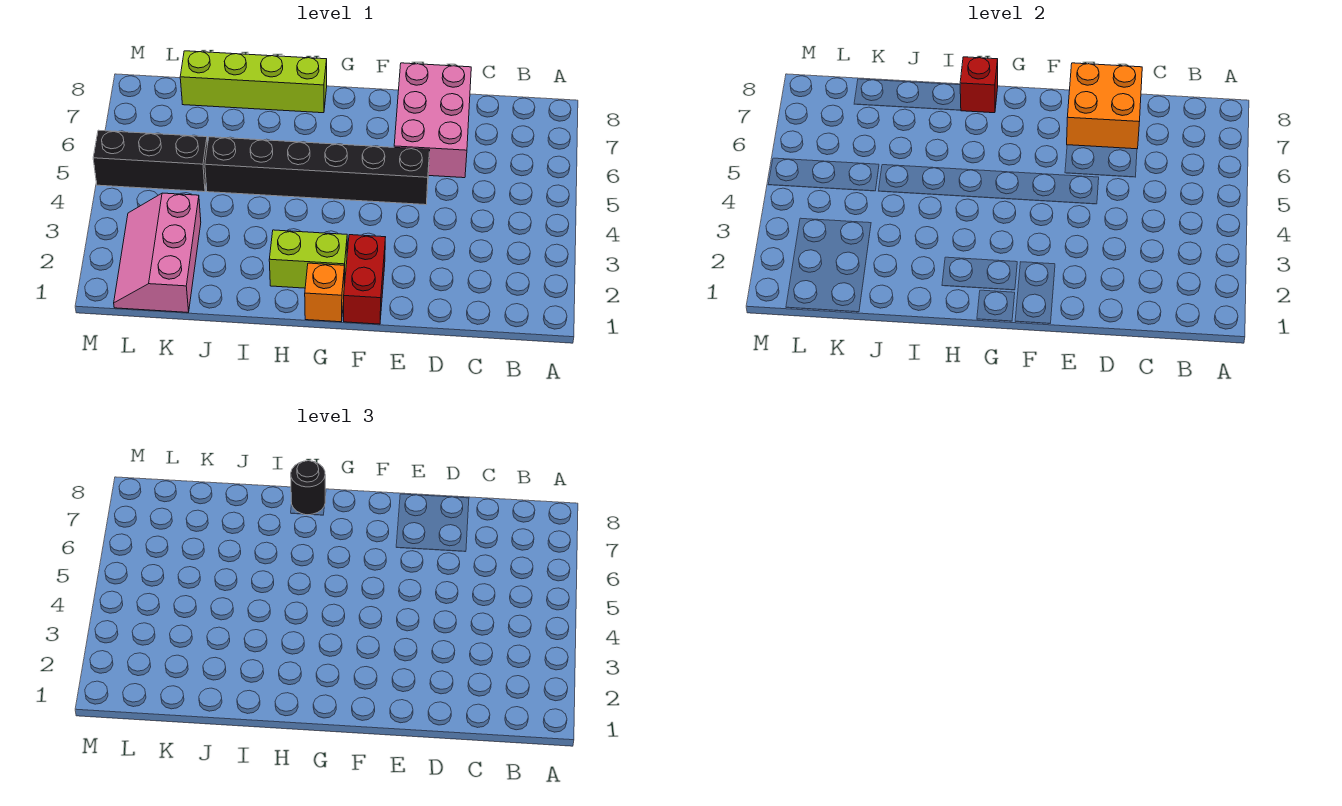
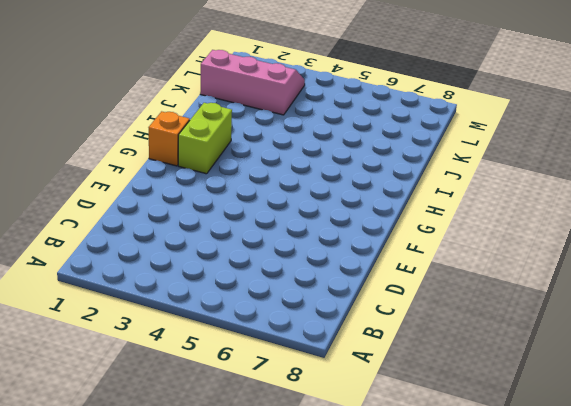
none -> pink brick D6:E8 level 1
none -> black brick E5:J5 level 1

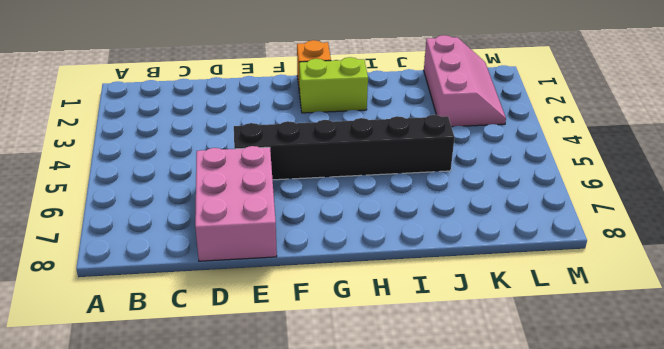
none -> red brick F1:F2 level 1
none -> lime brick H8:K8 level 1

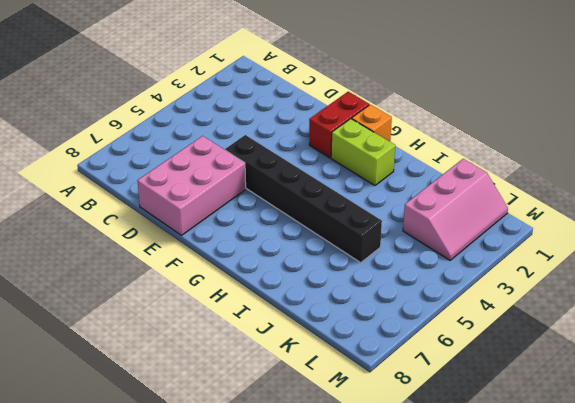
none -> lime brick H8:K8 level 1
none -> black brick K5:M5 level 1

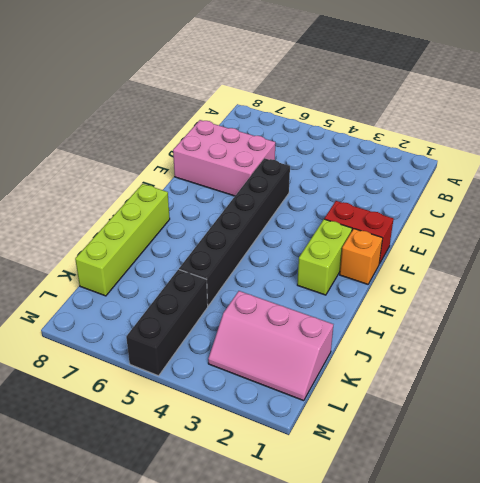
none -> orange brick D7:E8 level 2
none -> red brick H8 level 2

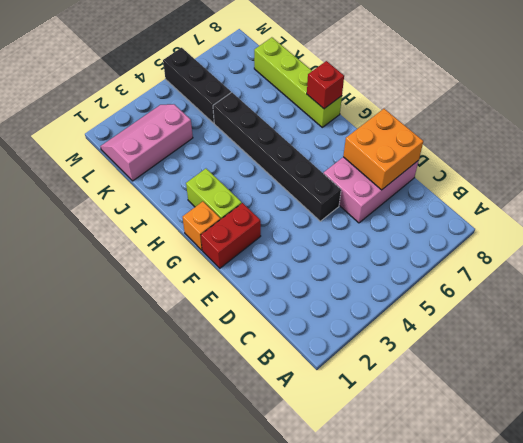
none -> black round brick H8 level 3

